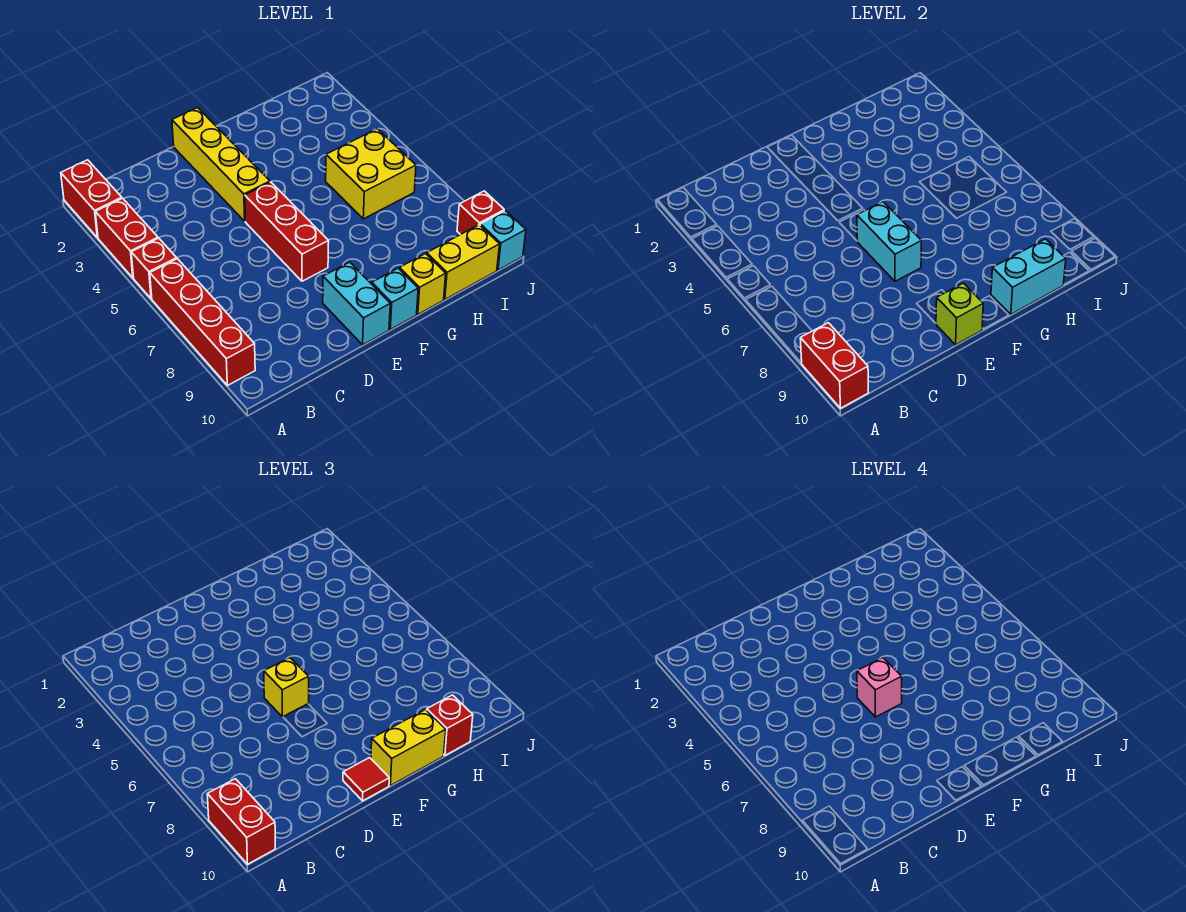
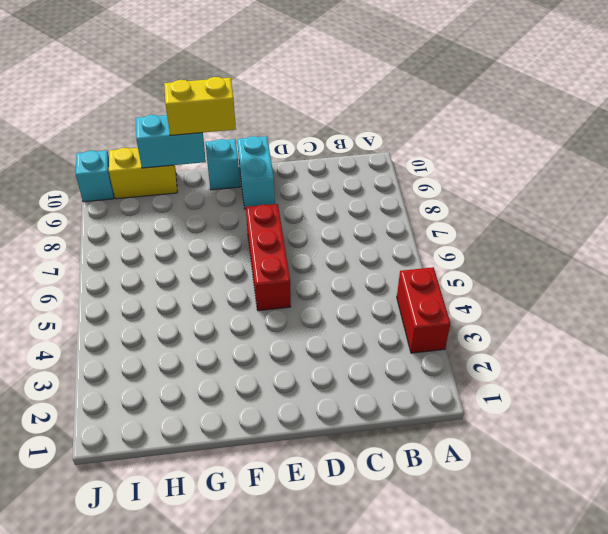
none -> red brick A1:A2 level 1
none -> red brick A5 level 1
none -> red brick A6:A9 level 1

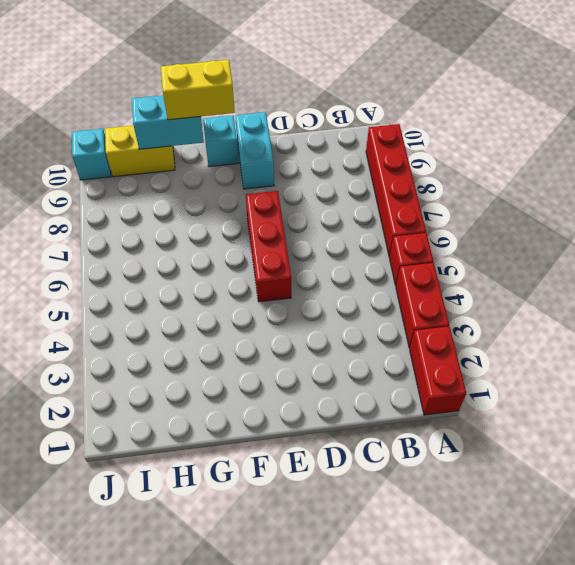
none -> yellow brick E1:E4 level 1
none -> yellow brick G10 level 1
none -> yellow brick H5:I6 level 1

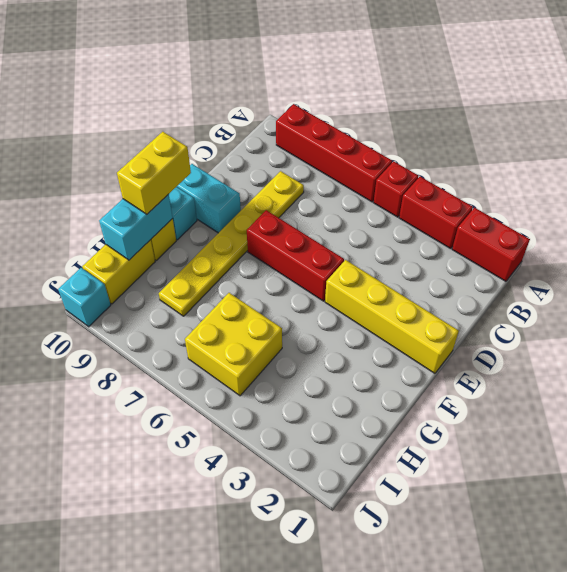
yellow plate C8:H8 level 1 -> none
none -> red brick J9 level 1
none -> red brick A9:A10 level 2
none -> cyan brick E6:E7 level 2

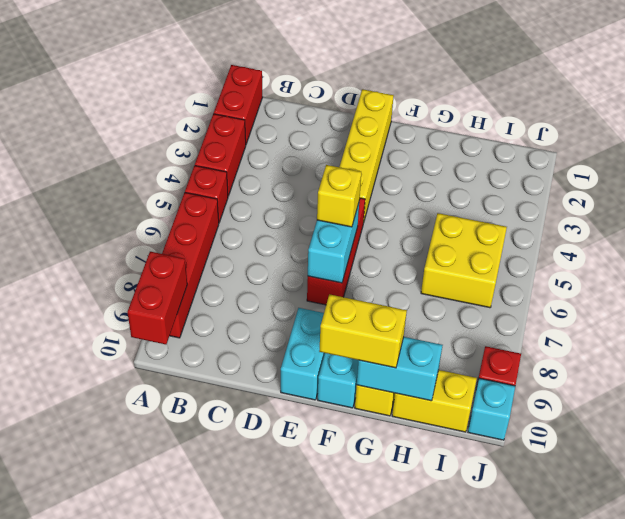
none -> lime brick E10 level 2
none -> red brick A9:A10 level 3
none -> red tile E10 level 3

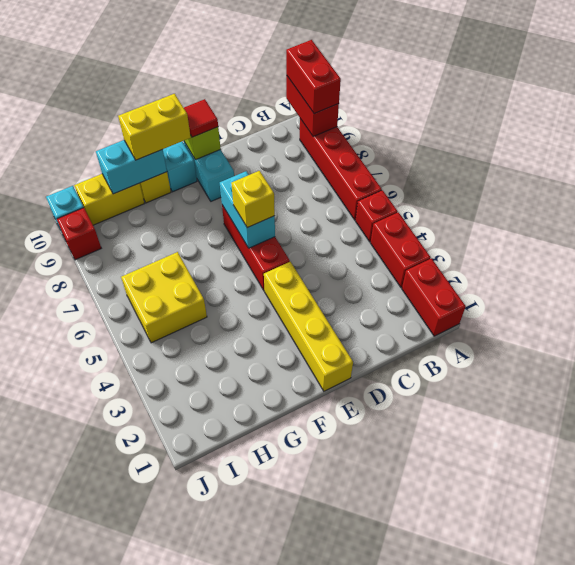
none -> red brick H10 level 3
none -> pink brick E6 level 4

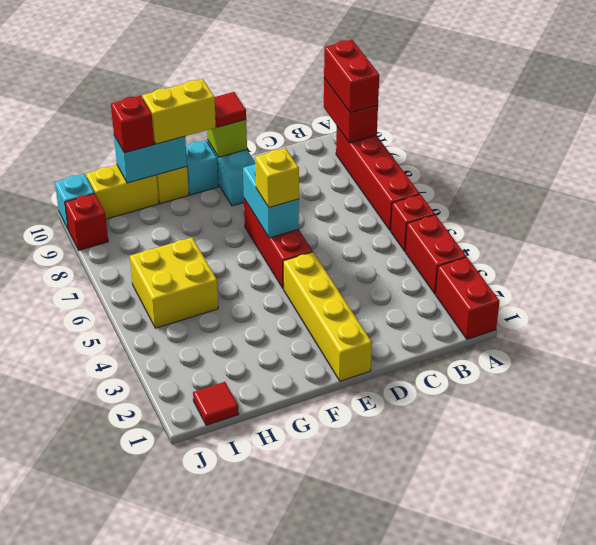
red tile I1 level 1 -> none
none -> pink brick E6 level 4

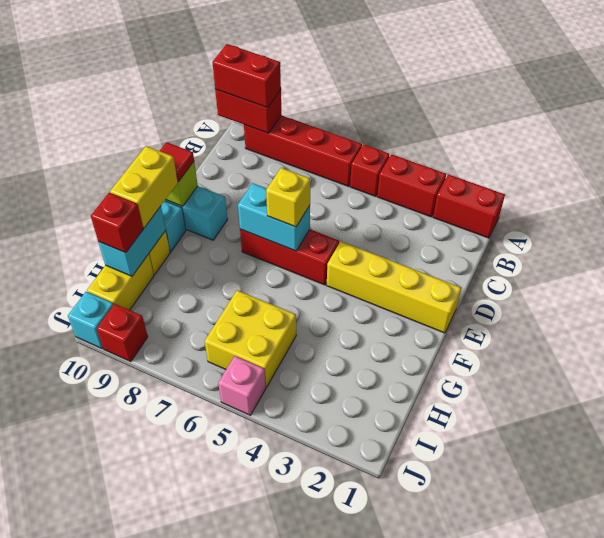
pink brick J5 level 1 -> pink brick E6 level 4

